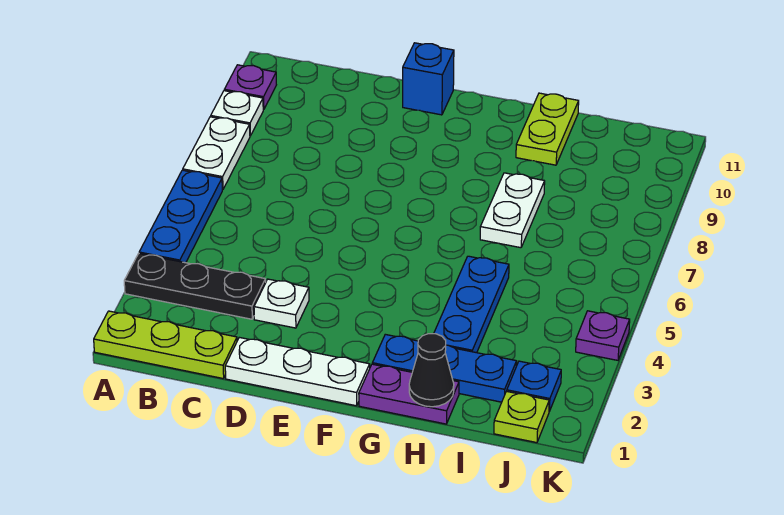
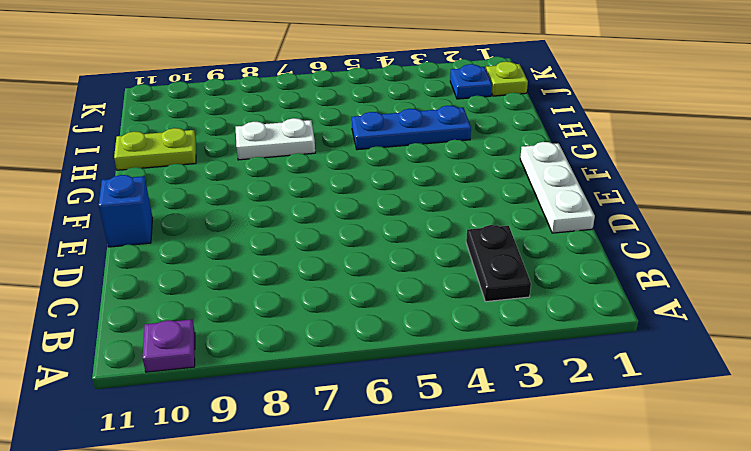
black plate B3:C3 level 1 -> black plate A3:C3 level 1
none -> lime plate A1:C1 level 1
none -> blue plate A4:A6 level 1
none -> white plate A7:A8 level 1

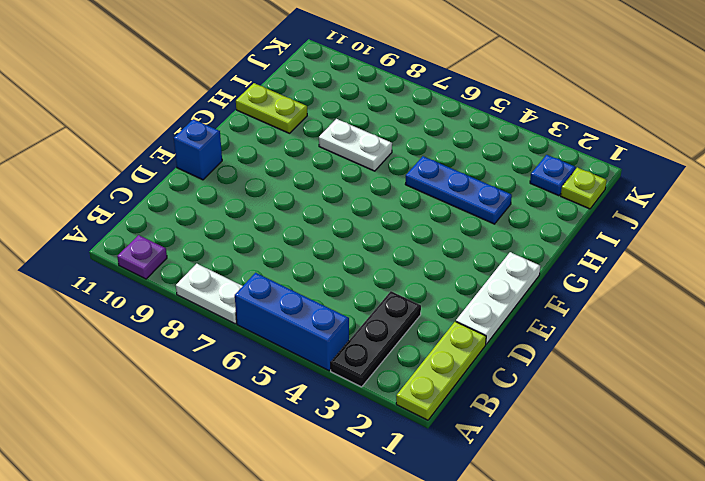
blue brick A4:A6 level 1 -> blue plate A4:A6 level 1
none -> white plate A9 level 1
none -> white plate D3 level 1
none -> purple plate G1:H1 level 1

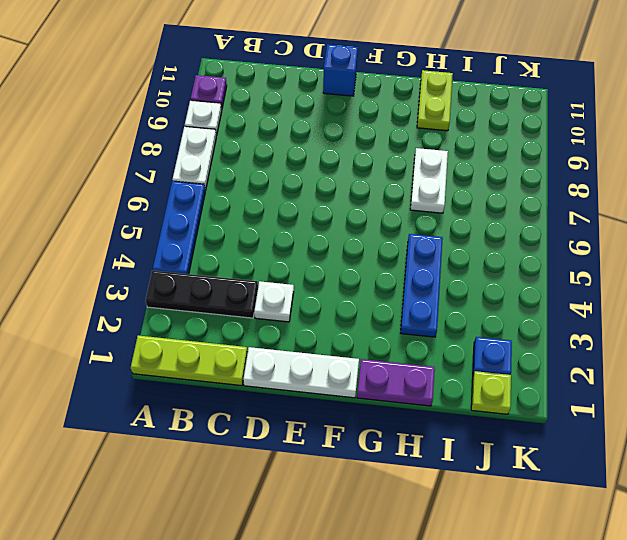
none -> blue plate G2:I2 level 1
none -> purple plate K4 level 1
none -> black cone H1 level 2

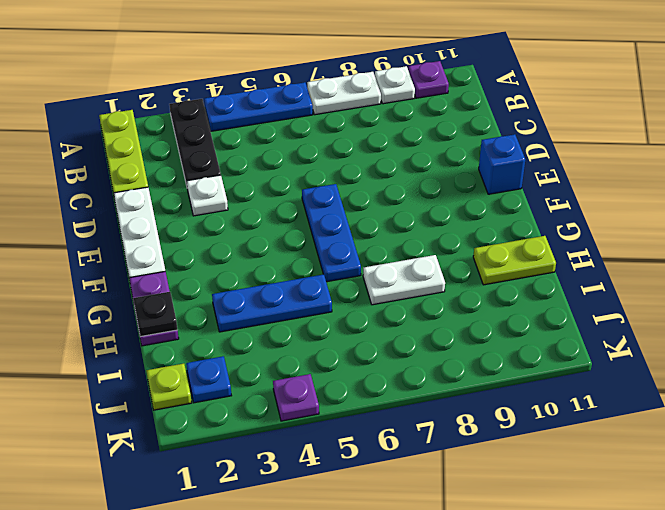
blue plate E6:G6 level 1 -> blue plate G2:I2 level 1
black plate H1 level 2 -> black cone H1 level 2

